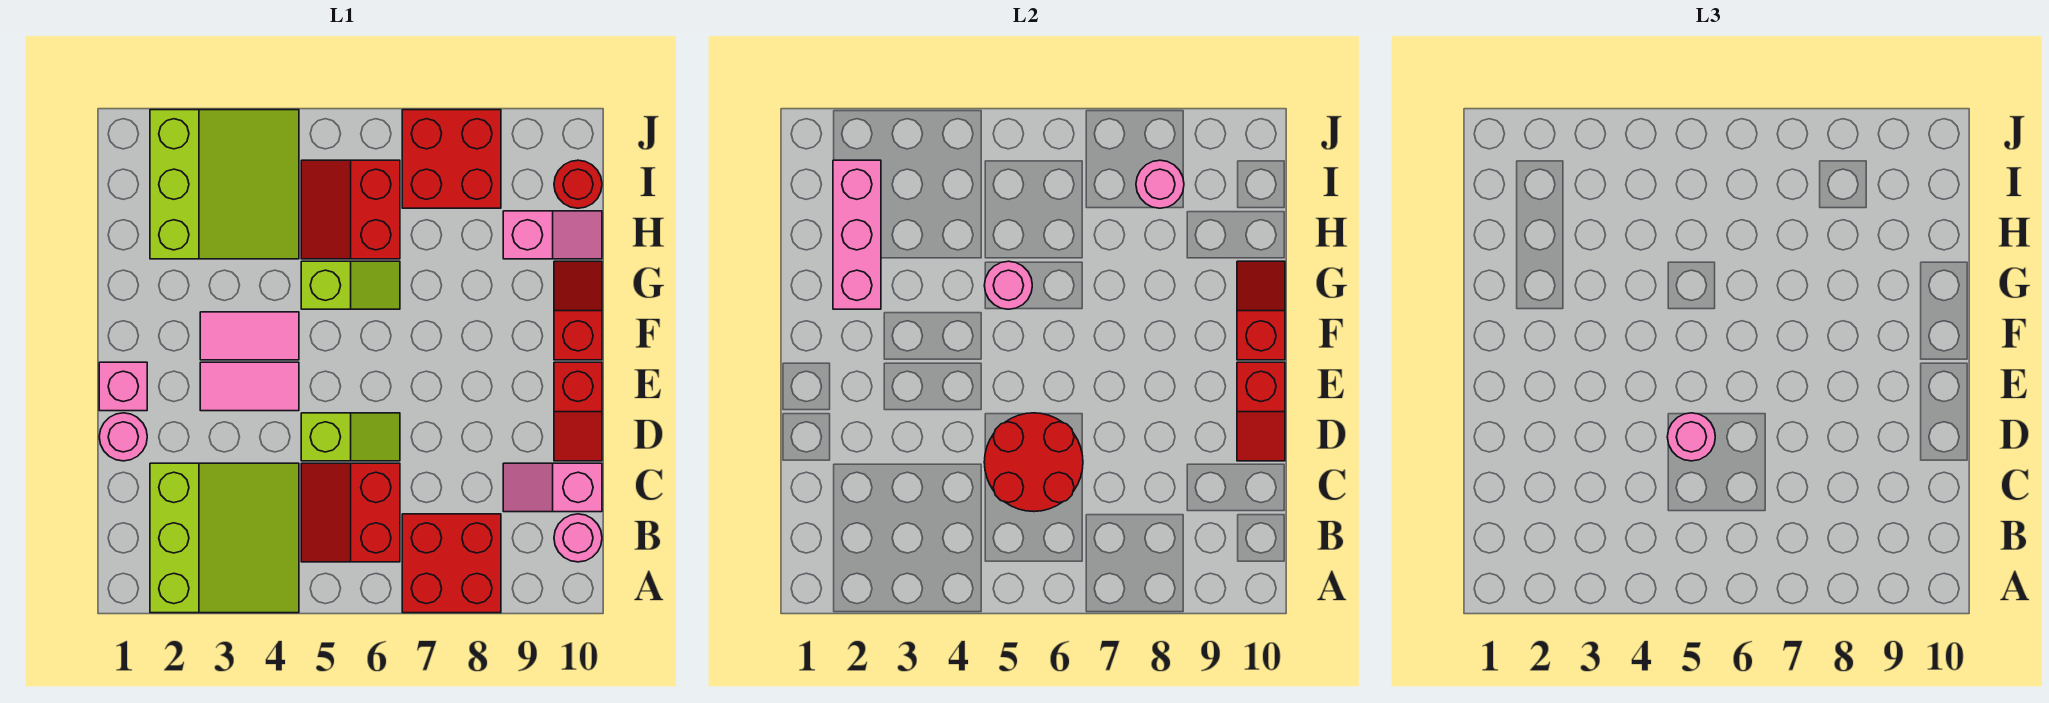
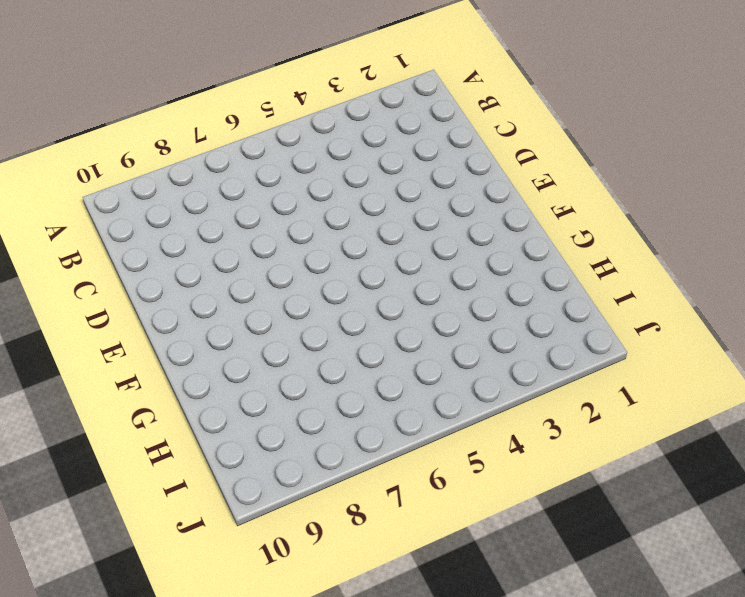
none -> lime slope A2:C4 level 1 top 2
none -> red brick A7:B8 level 1
none -> red slope B5:C6 level 1 top 6

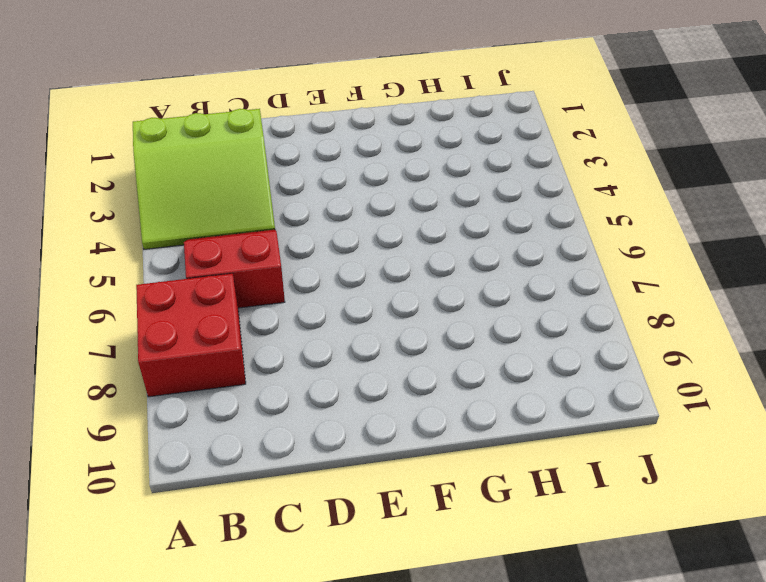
none -> pink round brick B10 level 1
none -> pink slope C9:C10 level 1 top 10
none -> pink round brick D1 level 1

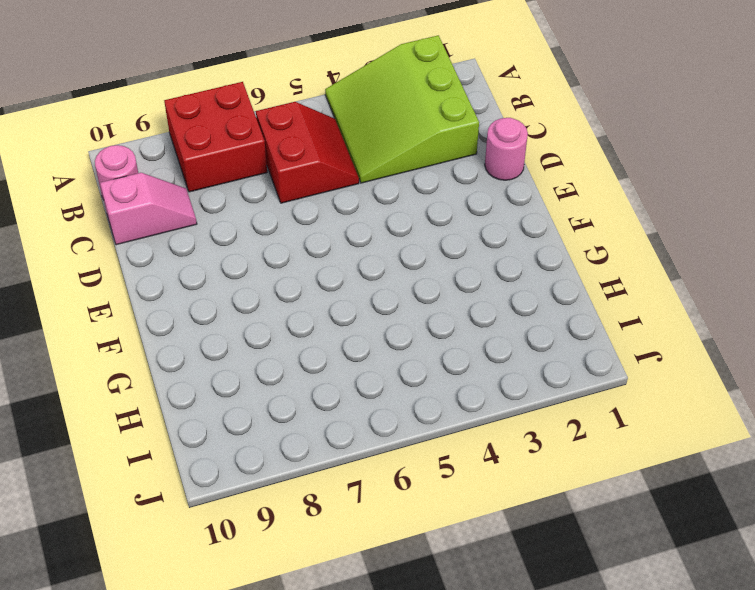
none -> lime slope D5:D6 level 1 top 5
none -> red slope D10:E10 level 1 top E
none -> pink brick E1 level 1

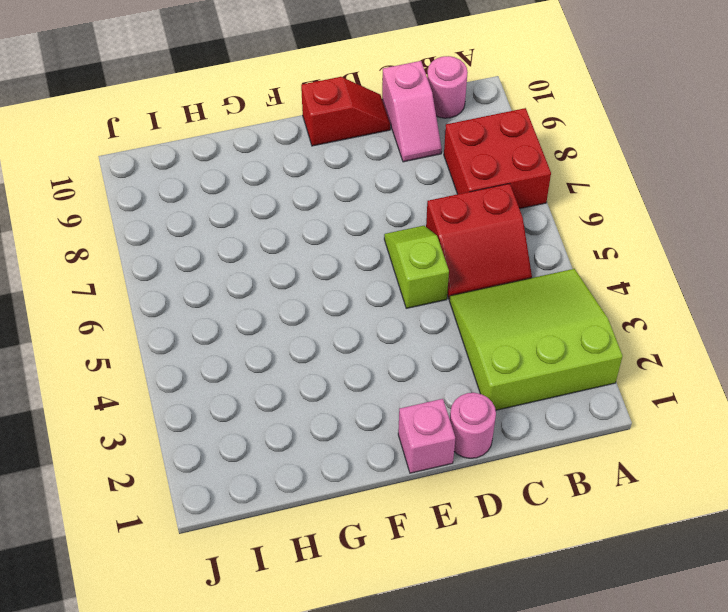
none -> pink tile E3:E4 level 1
none -> pink tile F3:F4 level 1
none -> red slope F10:G10 level 1 top F

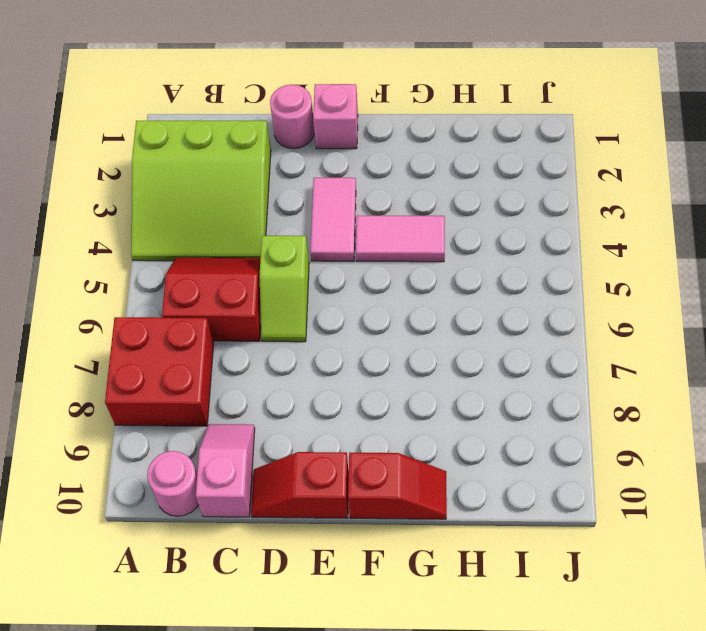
pink tile F4:G4 level 1 -> pink tile F3:F4 level 1
none -> lime slope G5:G6 level 1 top 5
none -> lime slope H2:J4 level 1 top 2
none -> red slope H5:I6 level 1 top 6

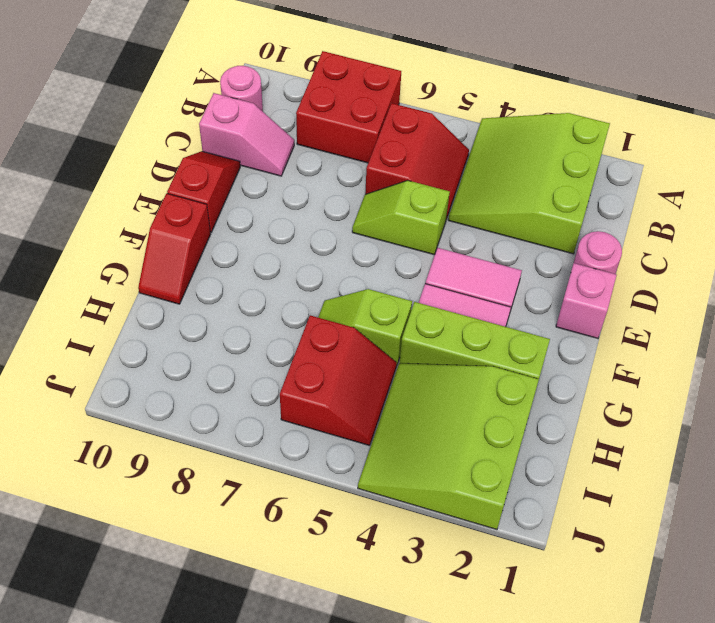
lime brick G2:G4 level 1 -> none
none -> pink slope H9:H10 level 1 top 9
none -> red brick I7:J8 level 1
none -> red round brick I10 level 1

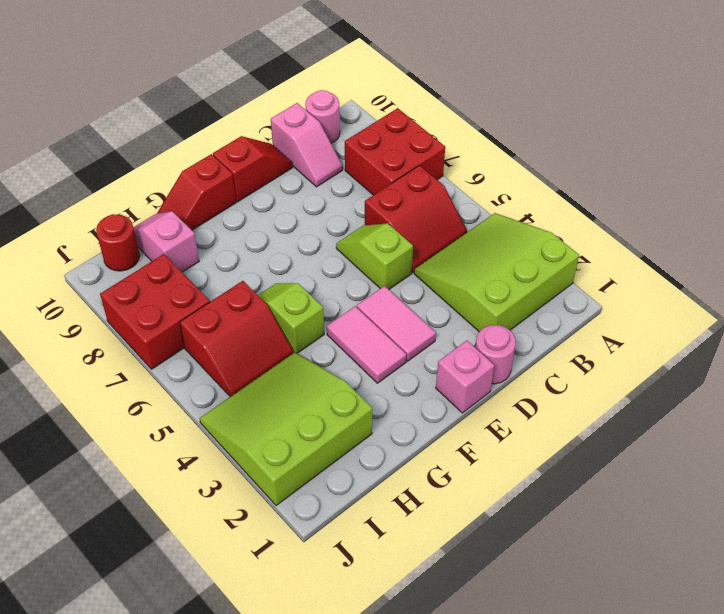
none -> red round brick C5:D6 level 2
none -> red slope D10:E10 level 2 top E
none -> red slope F10:G10 level 2 top F

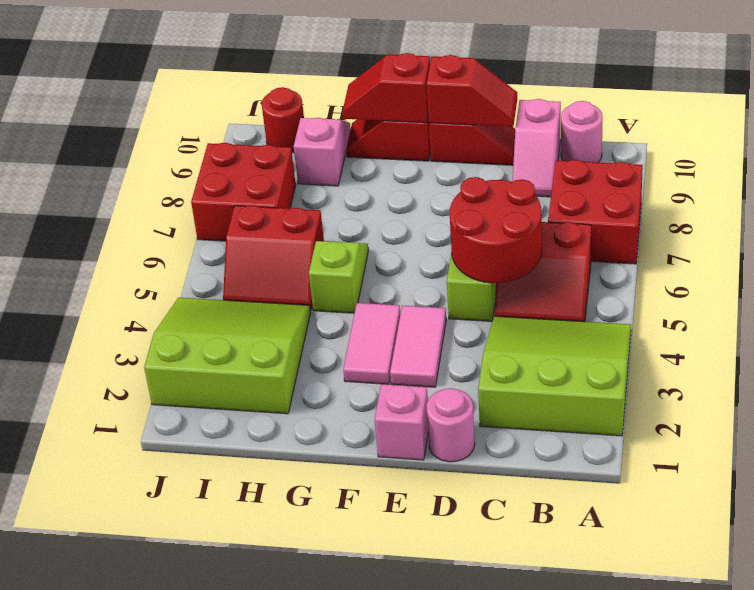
none -> pink brick G2:I2 level 2
none -> pink round brick G5 level 2
none -> pink round brick I8 level 2

